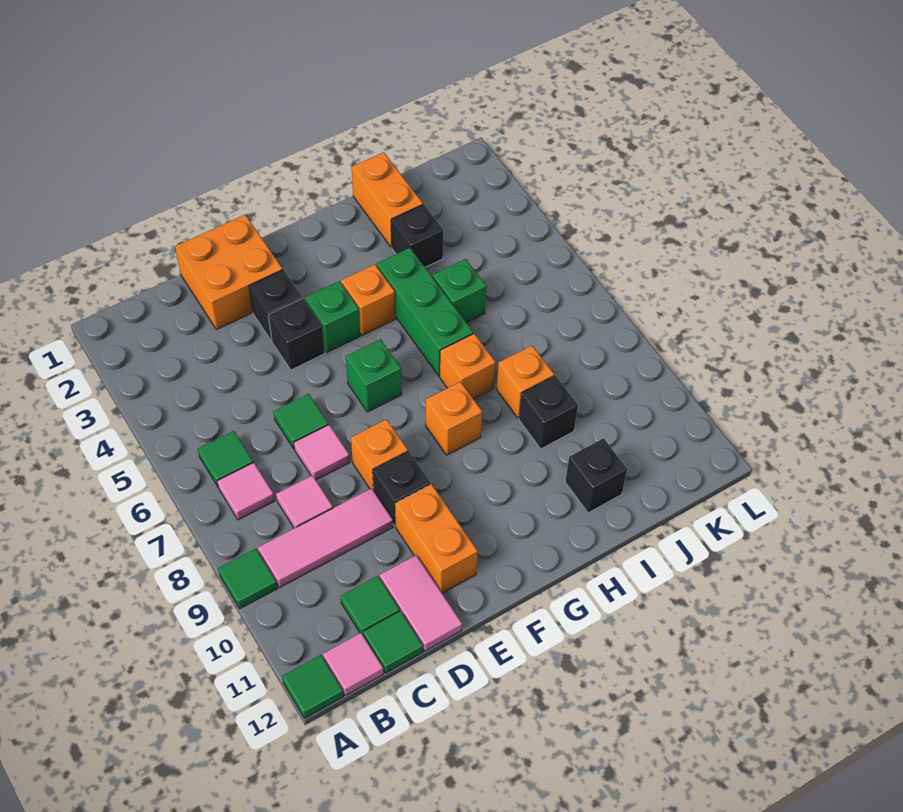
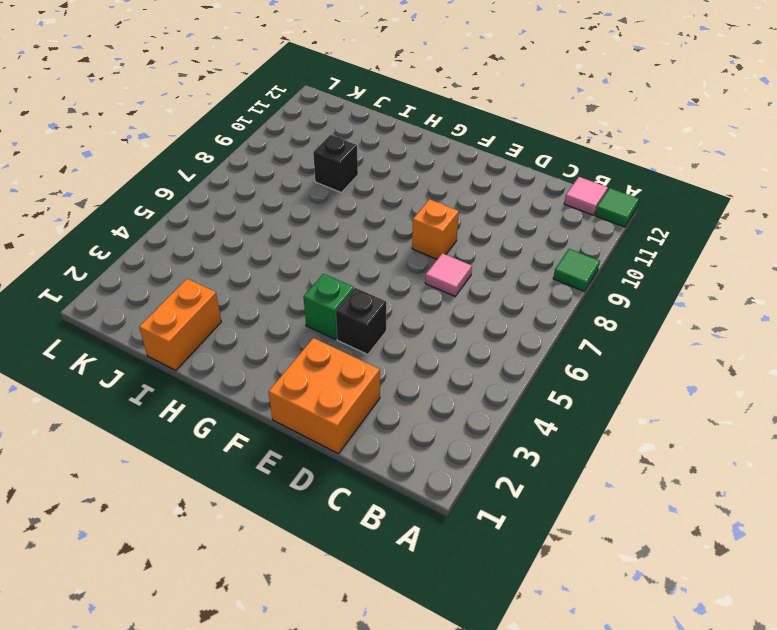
none -> green tile B6 level 1
none -> pink tile B7 level 1
none -> pink tile B9:D9 level 1
none -> pink tile C8 level 1

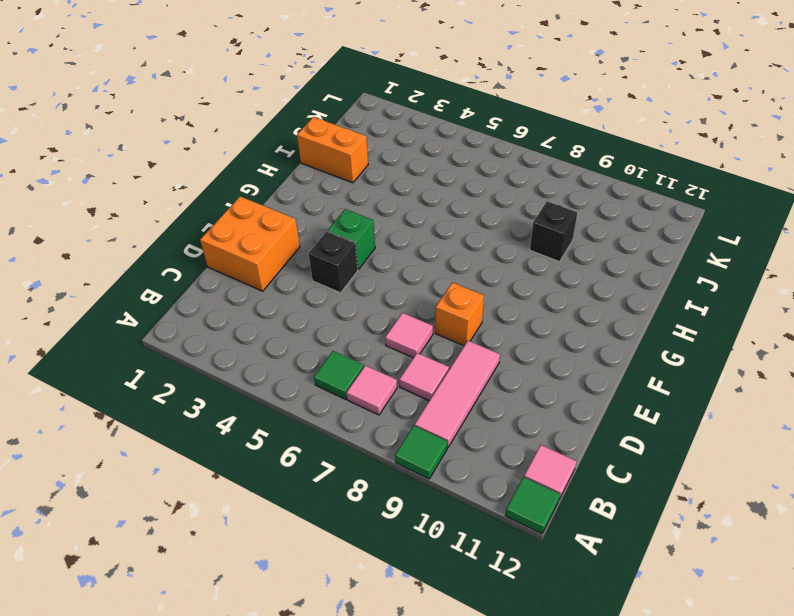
none -> green tile C11 level 1
none -> green tile C12 level 1
none -> green tile D6 level 1
none -> pink tile D11:D12 level 1

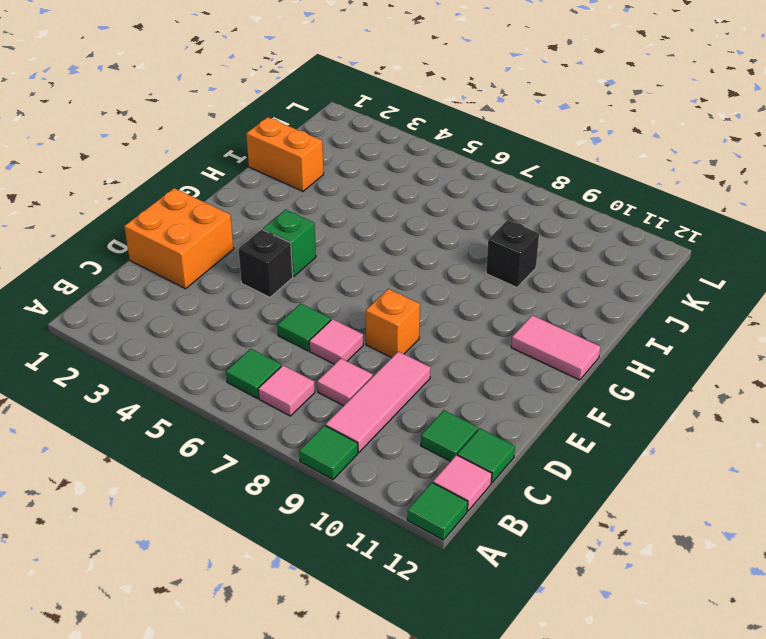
pink tile G11:G12 level 1 -> pink tile D11:D12 level 1
none -> black brick E3 level 1
none -> black brick E9 level 1
none -> orange brick E10:E11 level 1
none -> green brick F6 level 1

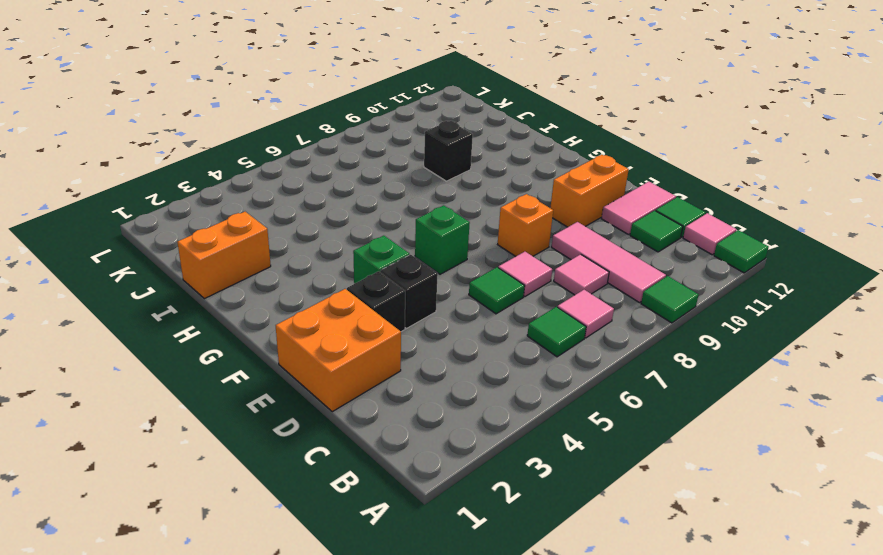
none -> black brick E9 level 1
none -> orange brick G4 level 1
none -> orange brick G8 level 1
none -> green brick H4:H6 level 1

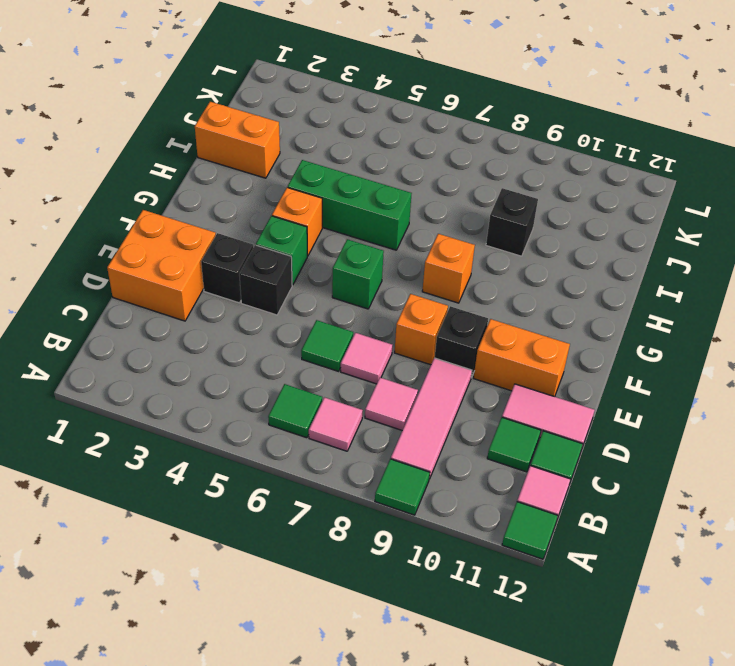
none -> orange brick H7 level 1
none -> black brick I3 level 1
none -> green brick I5 level 1
none -> orange brick I8 level 1

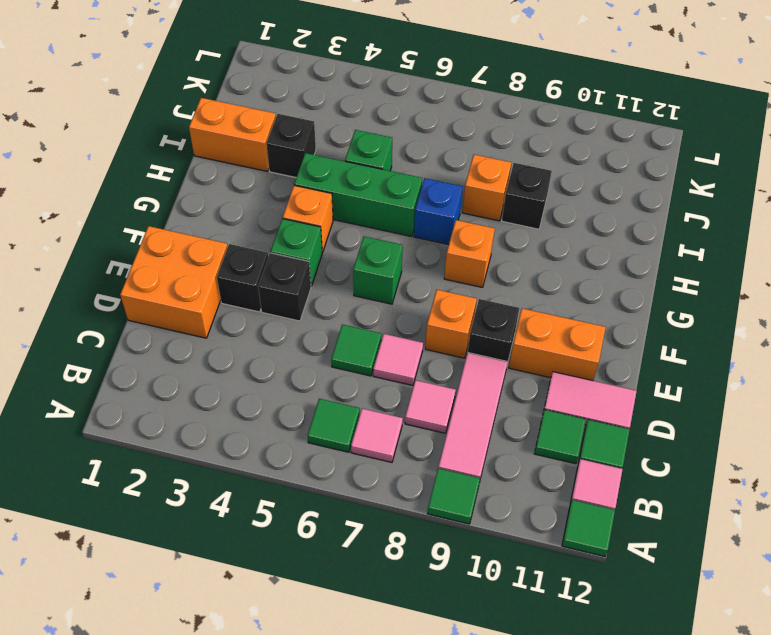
blue brick H7 level 1 -> orange brick H7 level 1
none -> black brick I11 level 1

